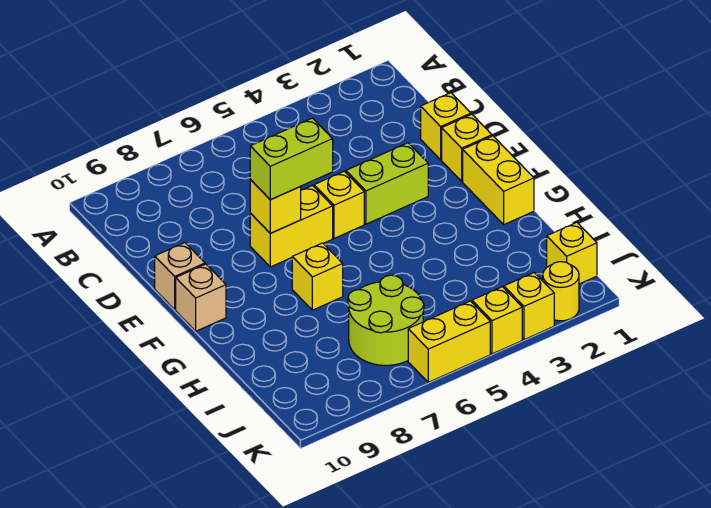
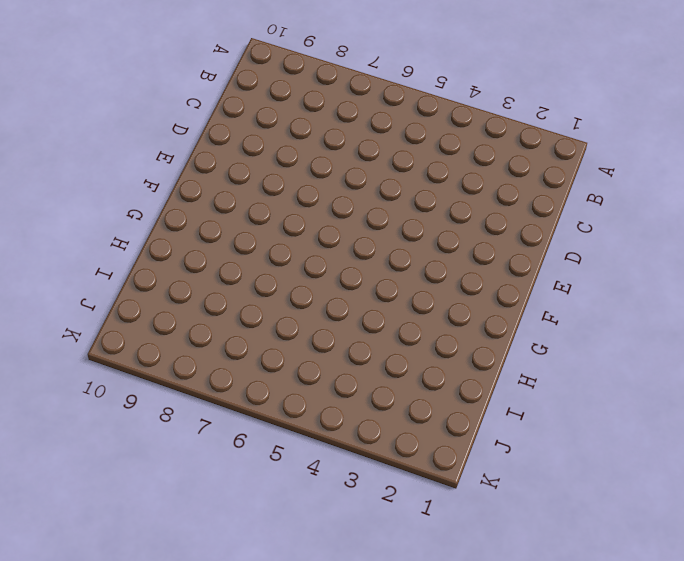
none -> yellow brick D1 level 1
none -> yellow brick E1 level 1
none -> lime brick E3:E4 level 1

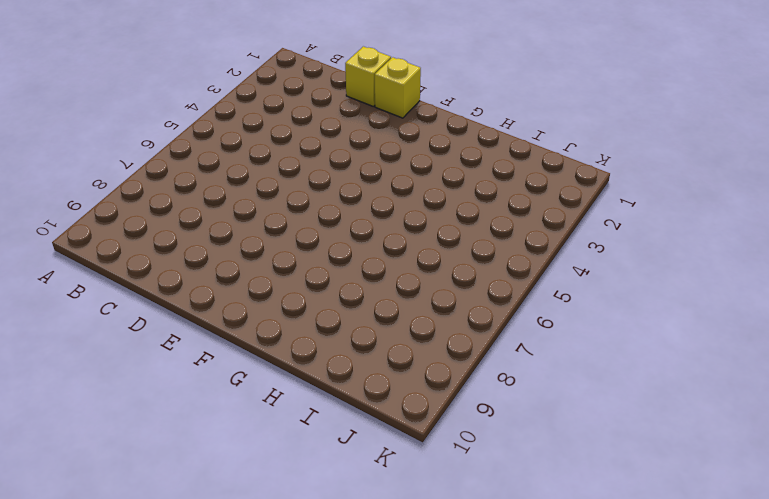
none -> lime brick E3:E4 level 1
none -> yellow brick E5 level 1
none -> yellow brick E6:E7 level 1

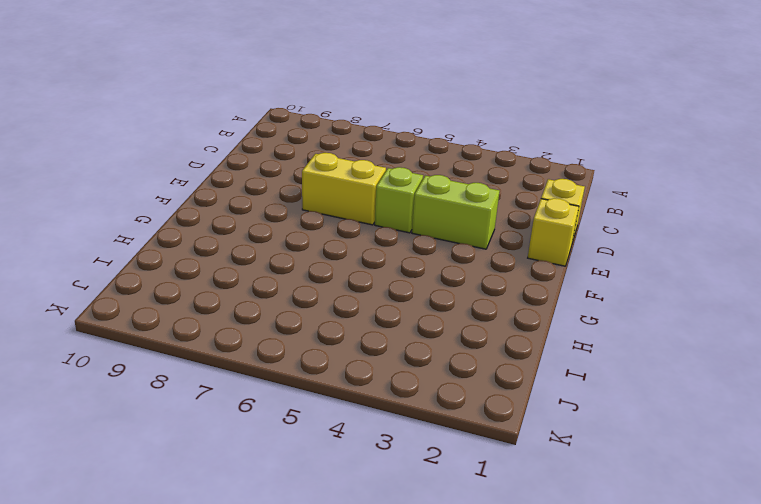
lime brick E5 level 1 -> yellow brick E5 level 1
none -> tan brick E10 level 1
none -> yellow brick F1:G1 level 1
none -> tan brick F10 level 1

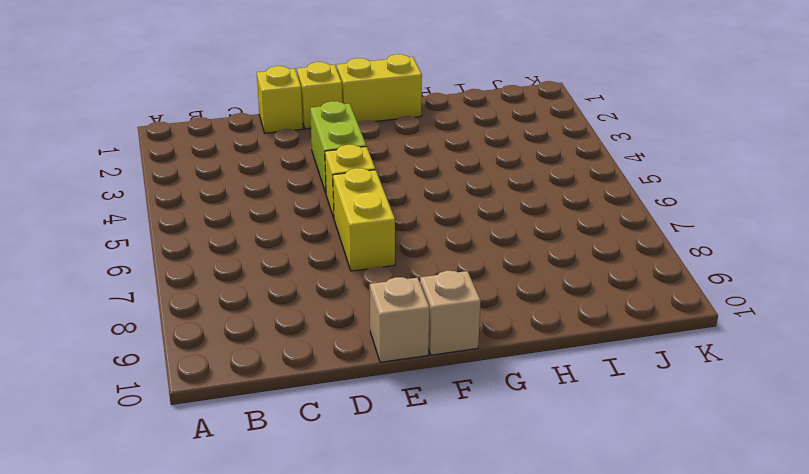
none -> yellow brick G7 level 1
none -> lime round brick I6:J7 level 1
none -> yellow brick J1 level 1

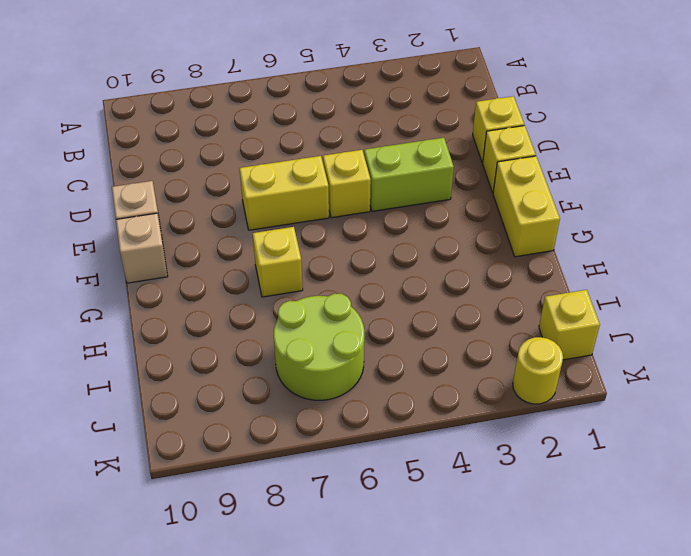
none -> yellow brick K3 level 1
none -> yellow brick K4 level 1
none -> yellow brick K5:K6 level 1

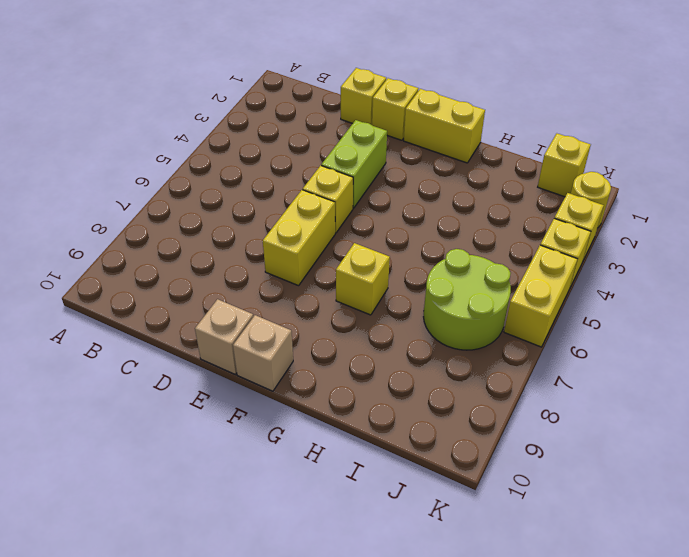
none -> yellow brick E7 level 2
none -> lime brick E6:E7 level 3

